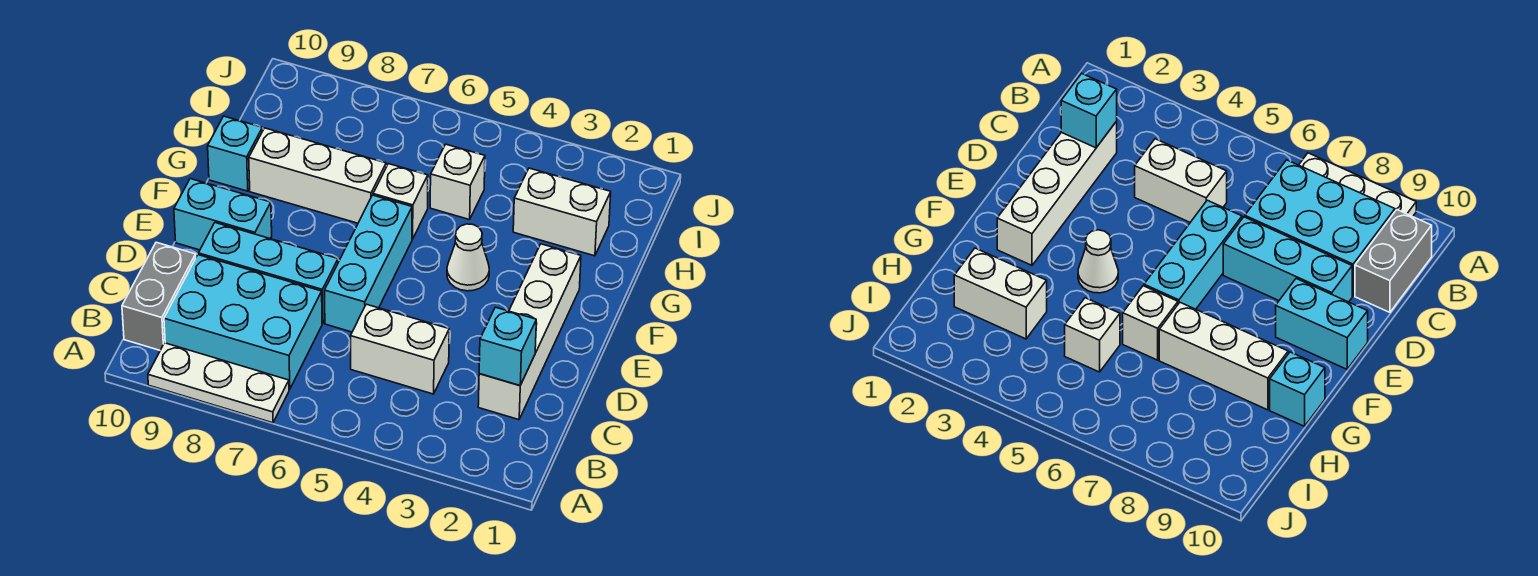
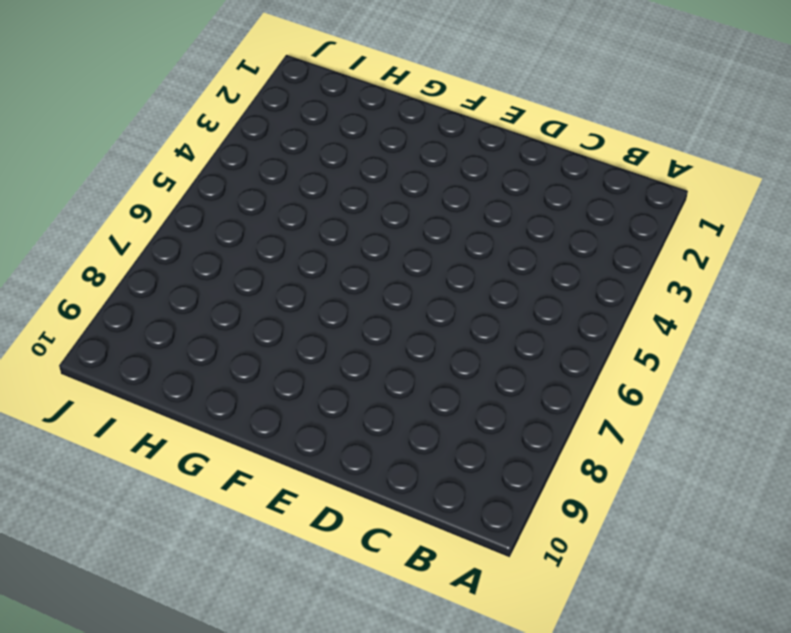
none -> white plate A7:A9 level 1
none -> cyan brick B7:C9 level 1
none -> grey brick B10:C10 level 1

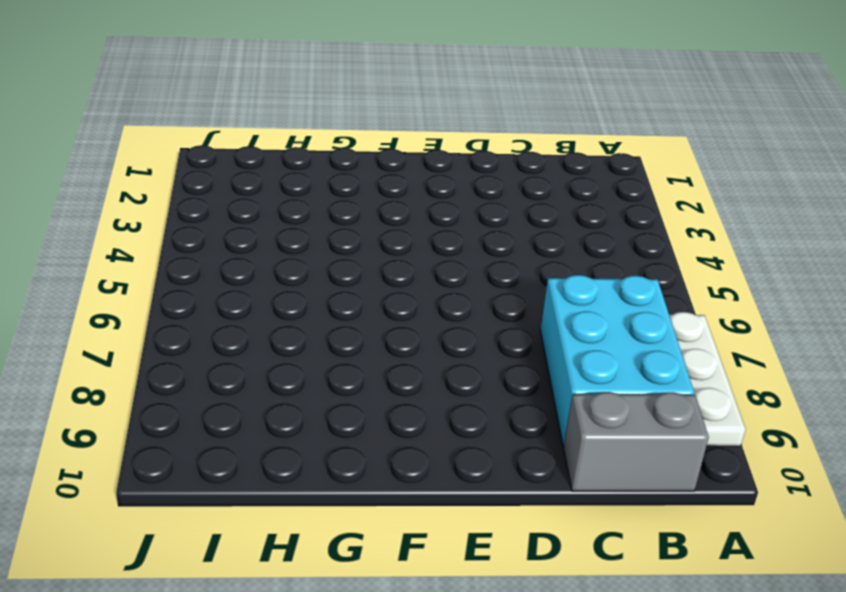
none -> white brick C2:F2 level 1
none -> white brick C4:C5 level 1
none -> cyan brick D6:F6 level 1

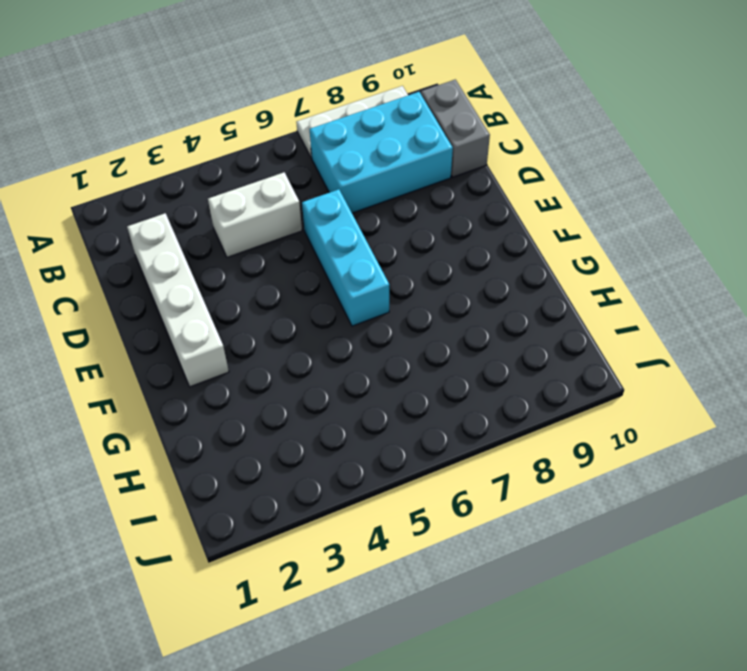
none -> cyan brick D7:D9 level 1
none -> cyan brick E9:E10 level 1
none -> white cone F4 level 1

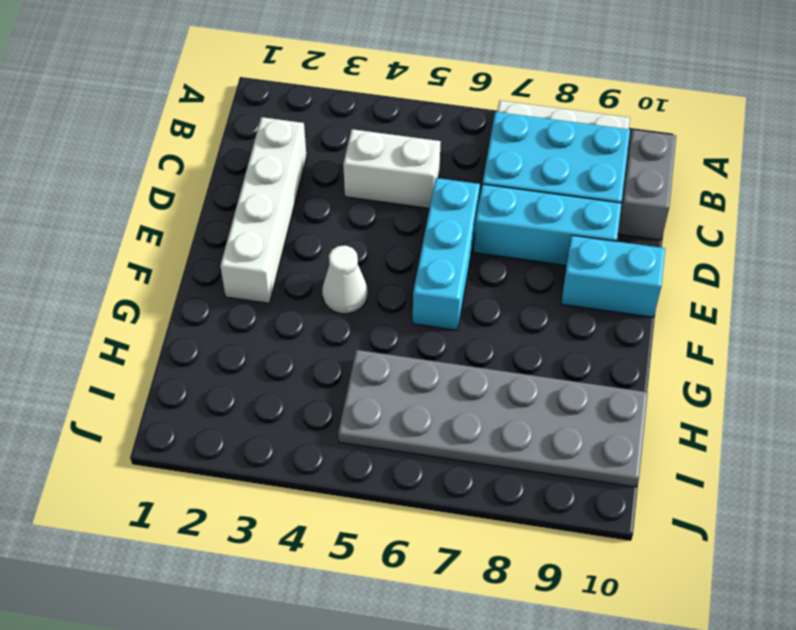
grey plate H5:I10 level 1 -> white brick H5 level 1
none -> white brick G6 level 1
none -> white brick G7:G9 level 1
none -> cyan brick G10 level 1

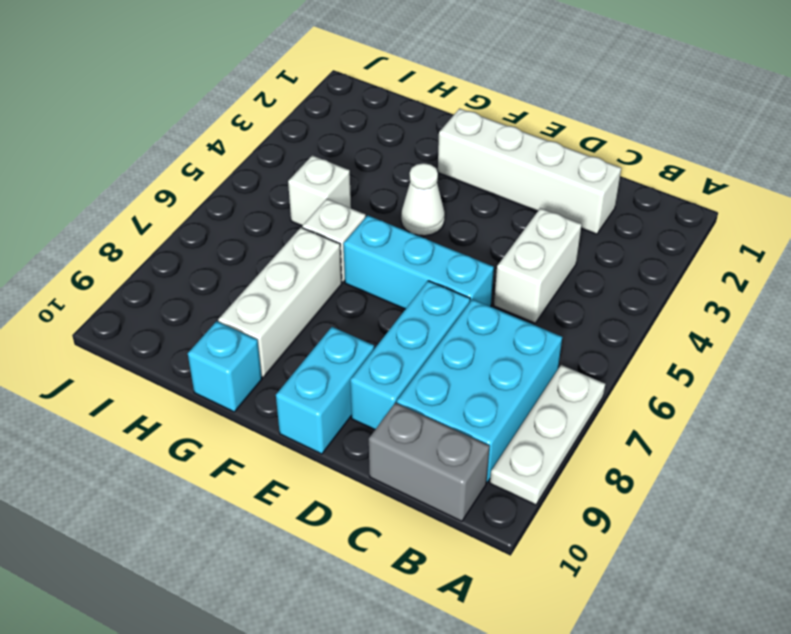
none -> white brick H2:H3 level 1
none -> cyan brick C2 level 2

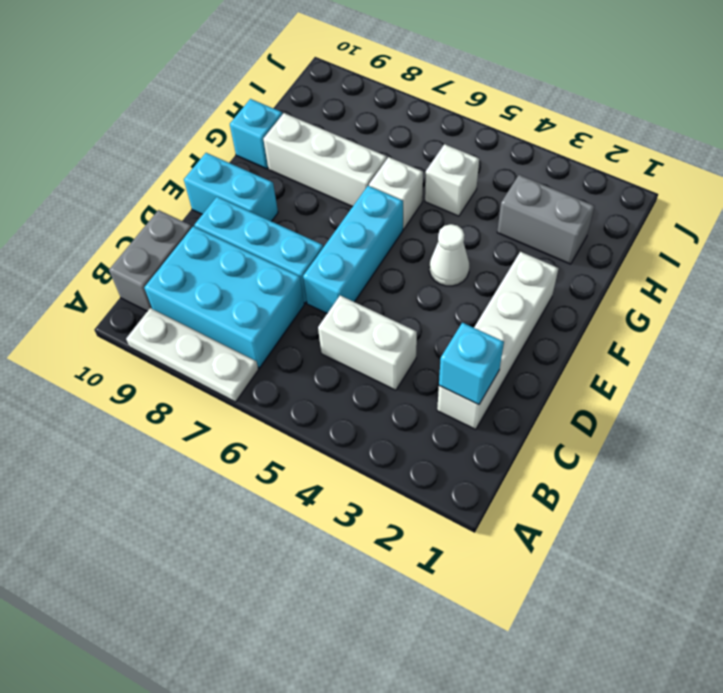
grey brick H2:H3 level 1 -> white brick H2:H3 level 1

